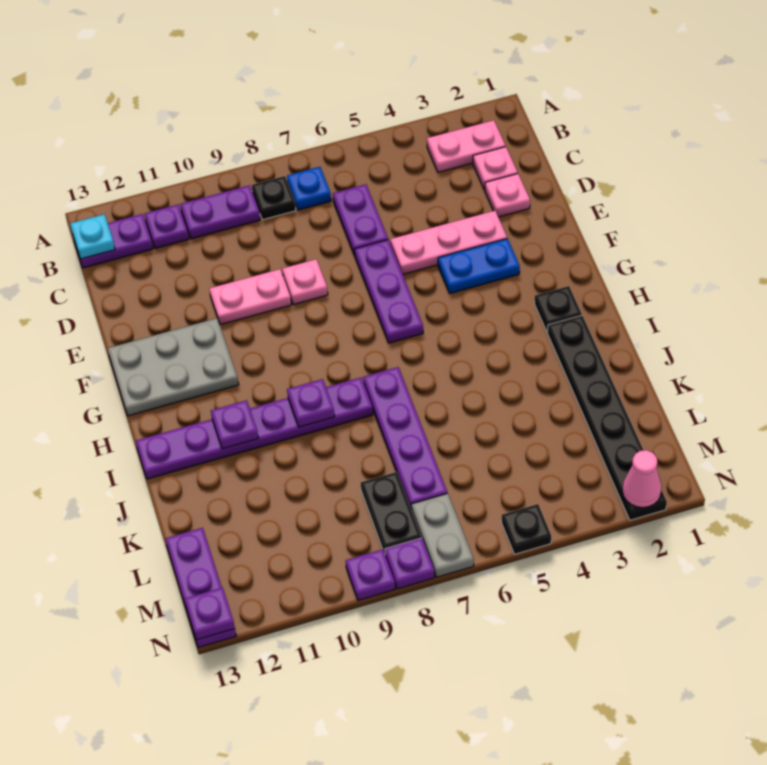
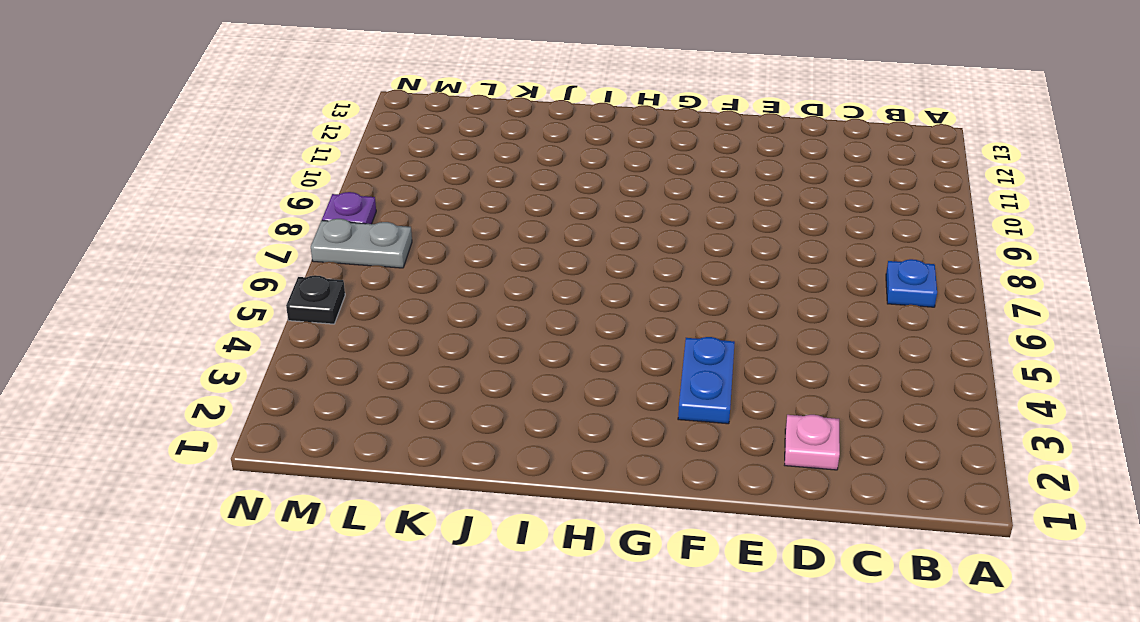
none -> pink plate B2:B3 level 1
none -> black plate B8 level 1
none -> purple plate B9:B10 level 1
none -> purple plate B11 level 1

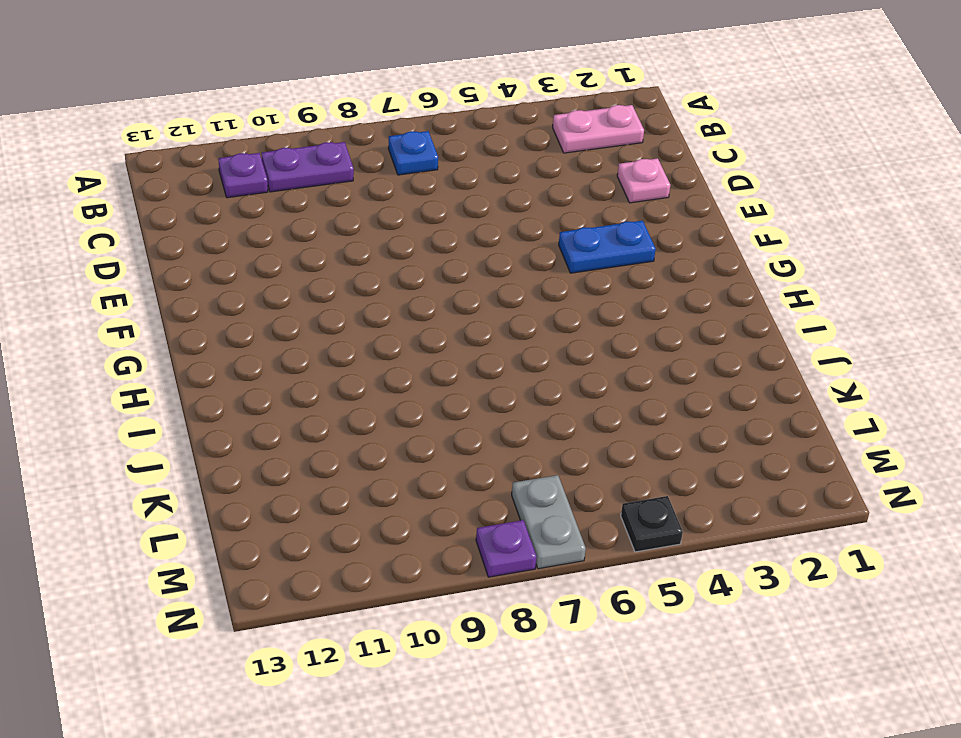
none -> black plate B8 level 1
none -> purple plate B12:B13 level 1
none -> pink plate C2 level 1
none -> purple plate C6:D6 level 1

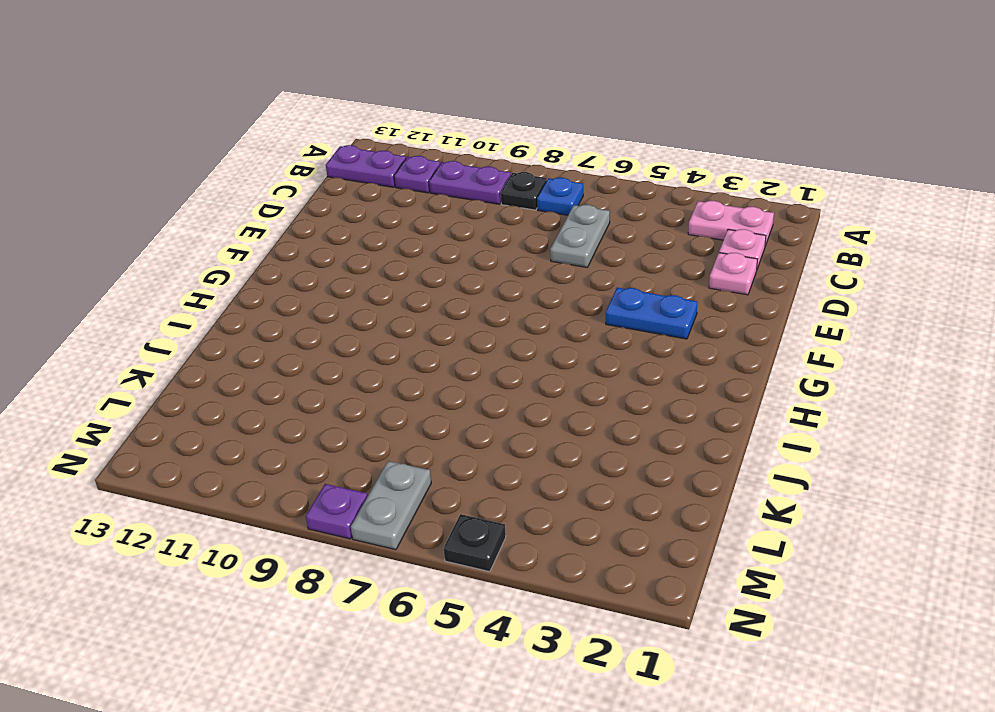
grey plate C6:D6 level 1 -> purple plate C6:D6 level 1
none -> pink plate E3:E5 level 1
none -> purple plate E6:G6 level 1
none -> pink plate E8 level 1
none -> pink plate E9:E10 level 1

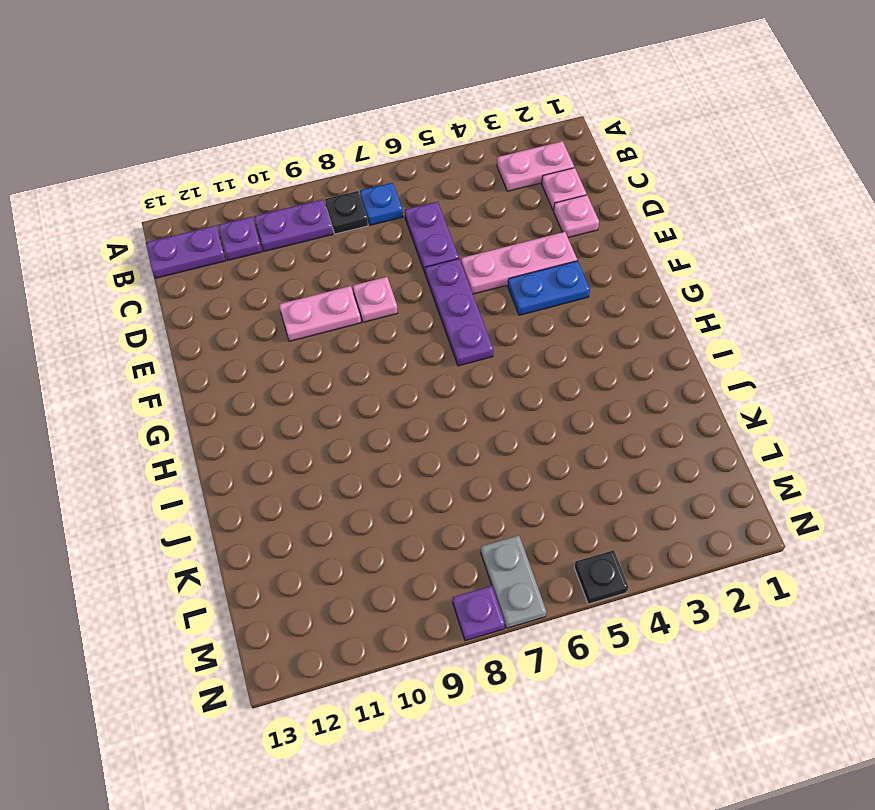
none -> grey plate F11:G13 level 1
none -> black plate H2 level 1
none -> black plate I2:N2 level 1
none -> purple plate I7:L7 level 1

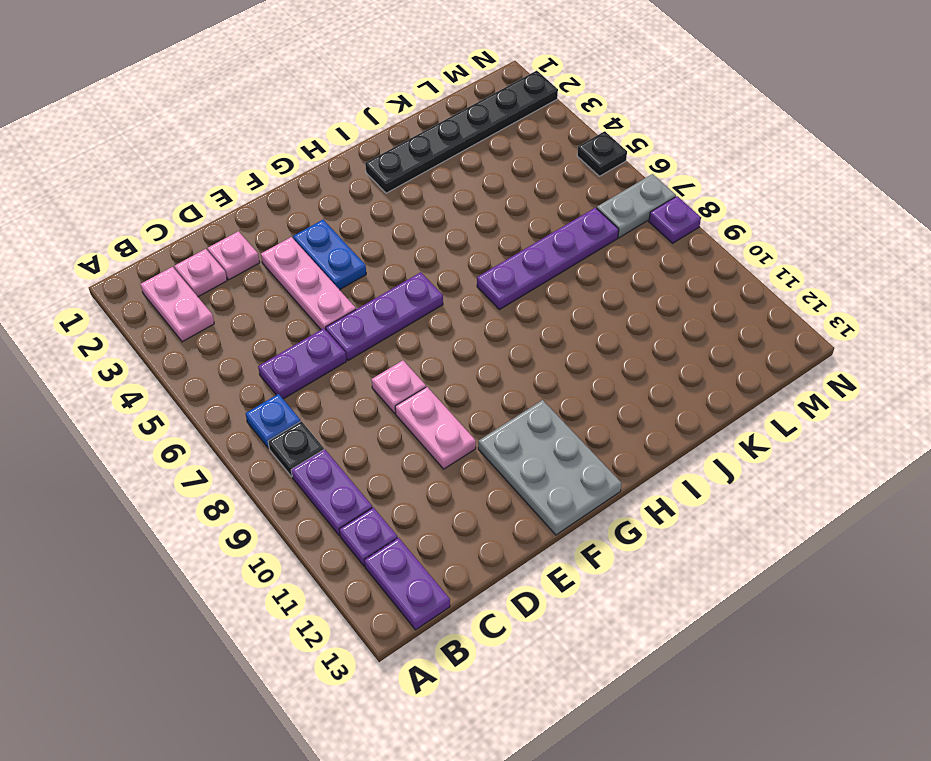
none -> black plate H2 level 1
none -> purple plate I8:I13 level 1
none -> black plate L8:M8 level 1
none -> purple plate L13:N13 level 1

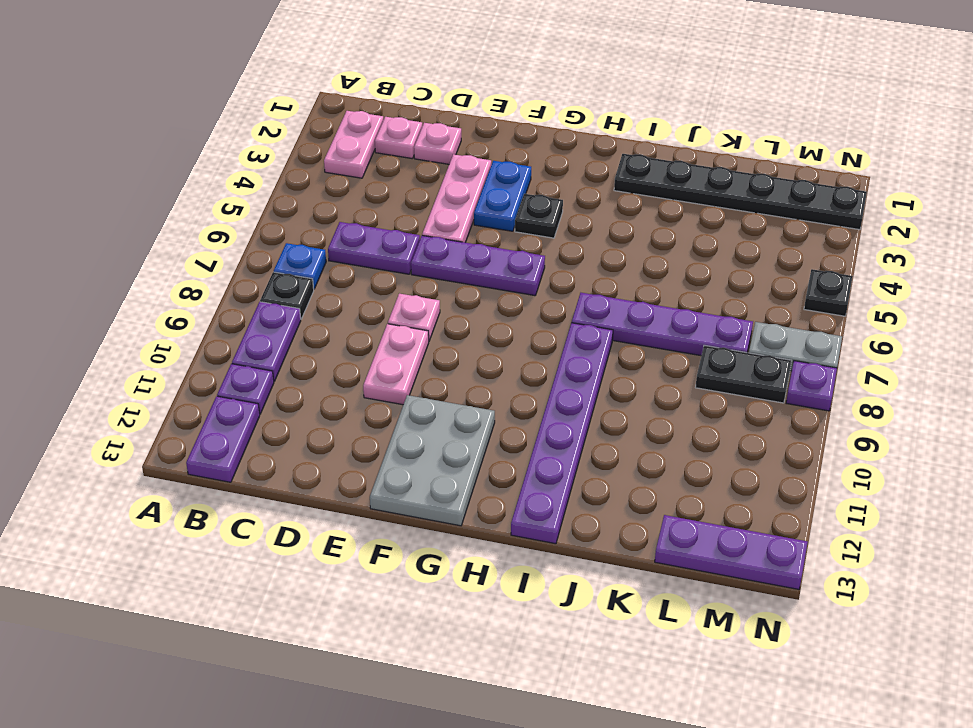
black plate G4 level 1 -> black plate H2 level 1
none -> purple plate N9 level 1
none -> cyan plate B13 level 2
none -> purple plate I9 level 2
none -> purple plate I11 level 2

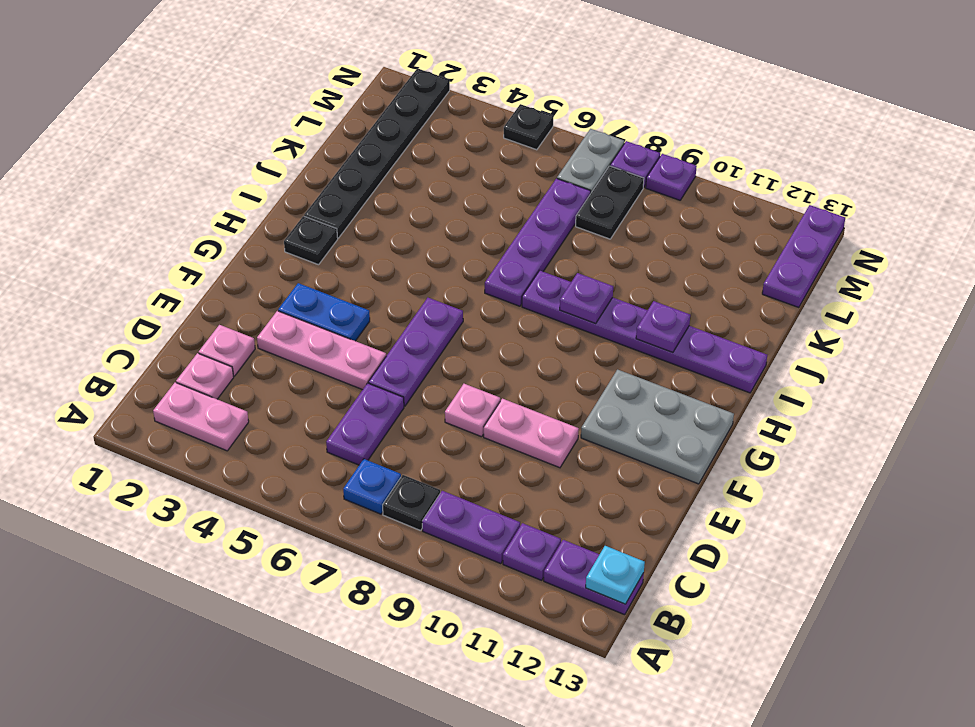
none -> pink cone N2 level 2
none -> purple plate N13 level 2

